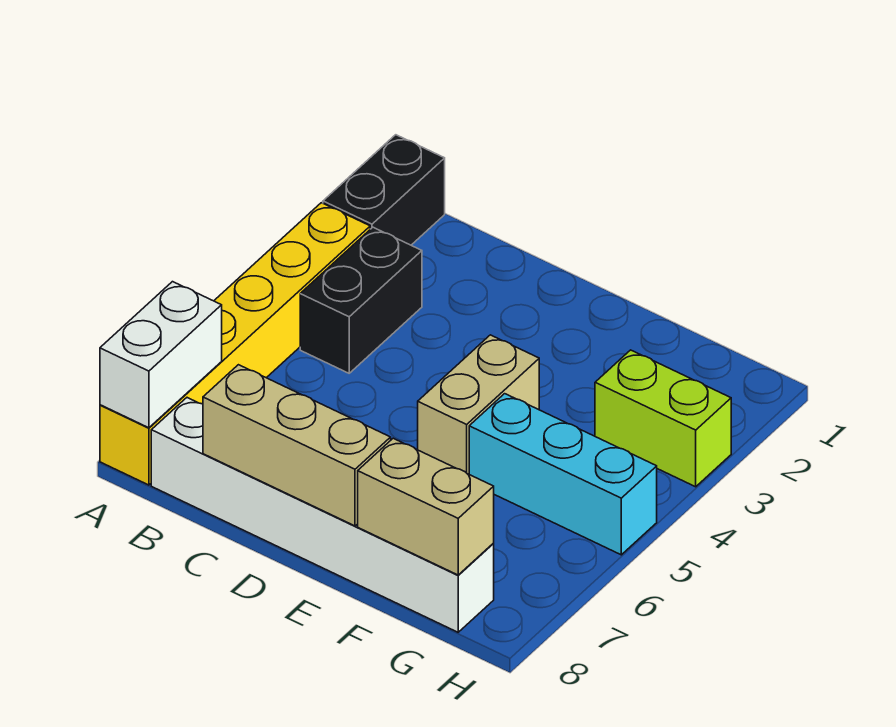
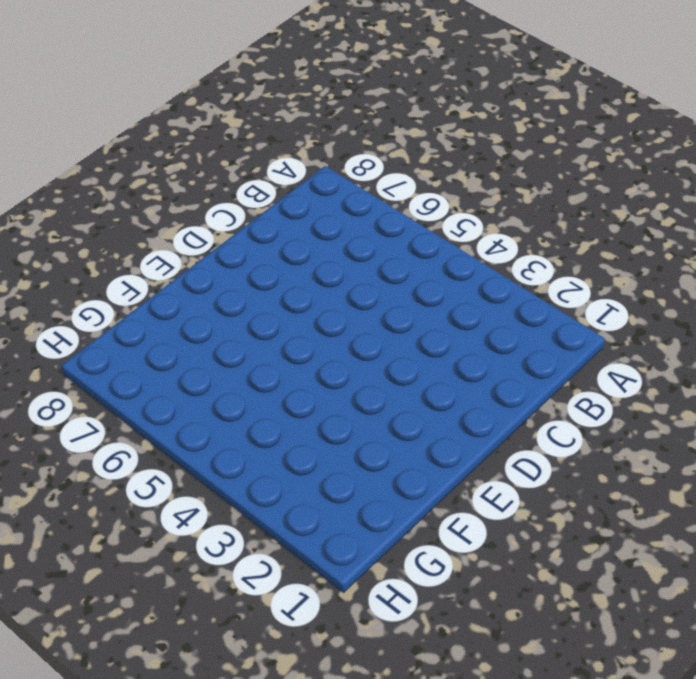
none -> black brick A1:A2 level 1
none -> yellow brick A3:A8 level 1

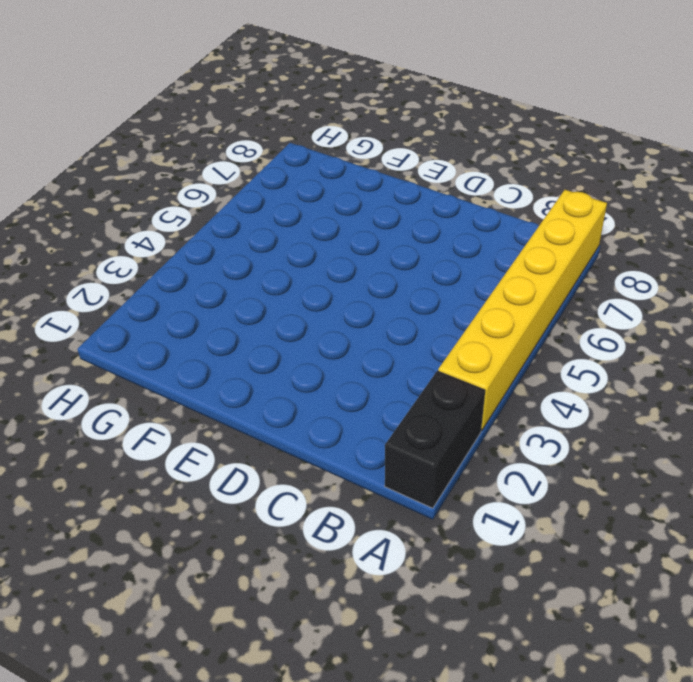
none -> black brick B3:B4 level 1
none -> white brick B8:G8 level 1

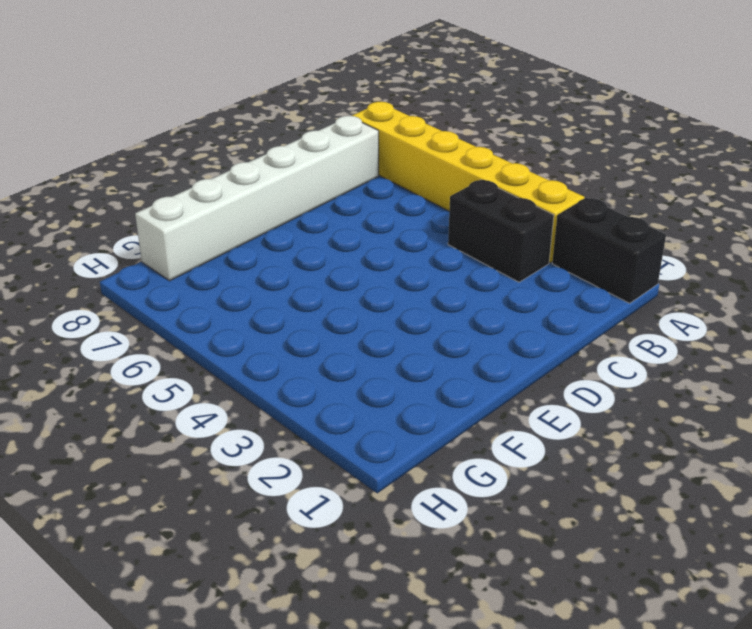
none -> tan brick E4:E5 level 1
none -> cyan brick F5:H5 level 1

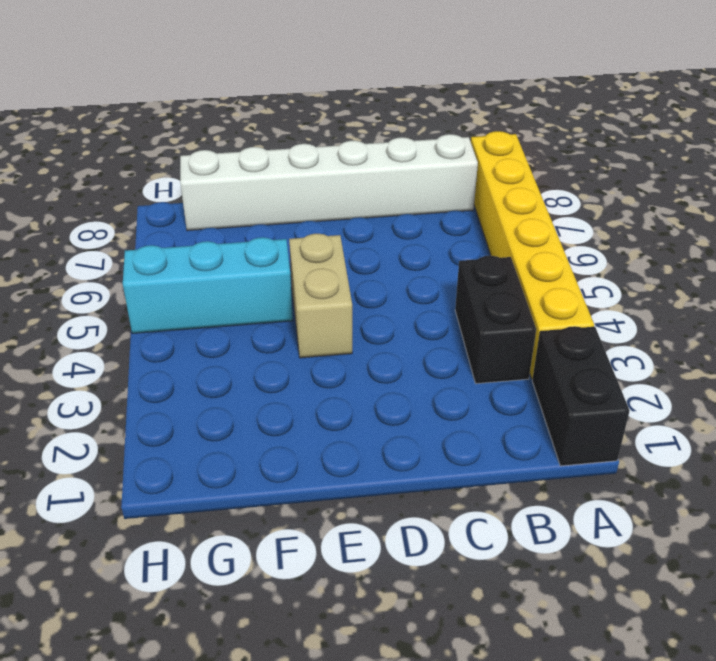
none -> lime brick G3:H3 level 1
none -> white brick A7:A8 level 2

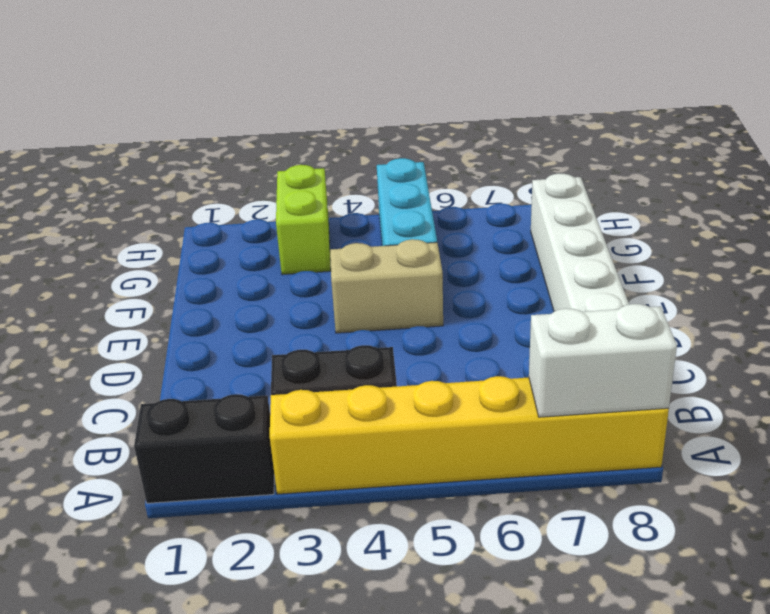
none -> tan brick C8:E8 level 2
none -> tan brick F8:G8 level 2

